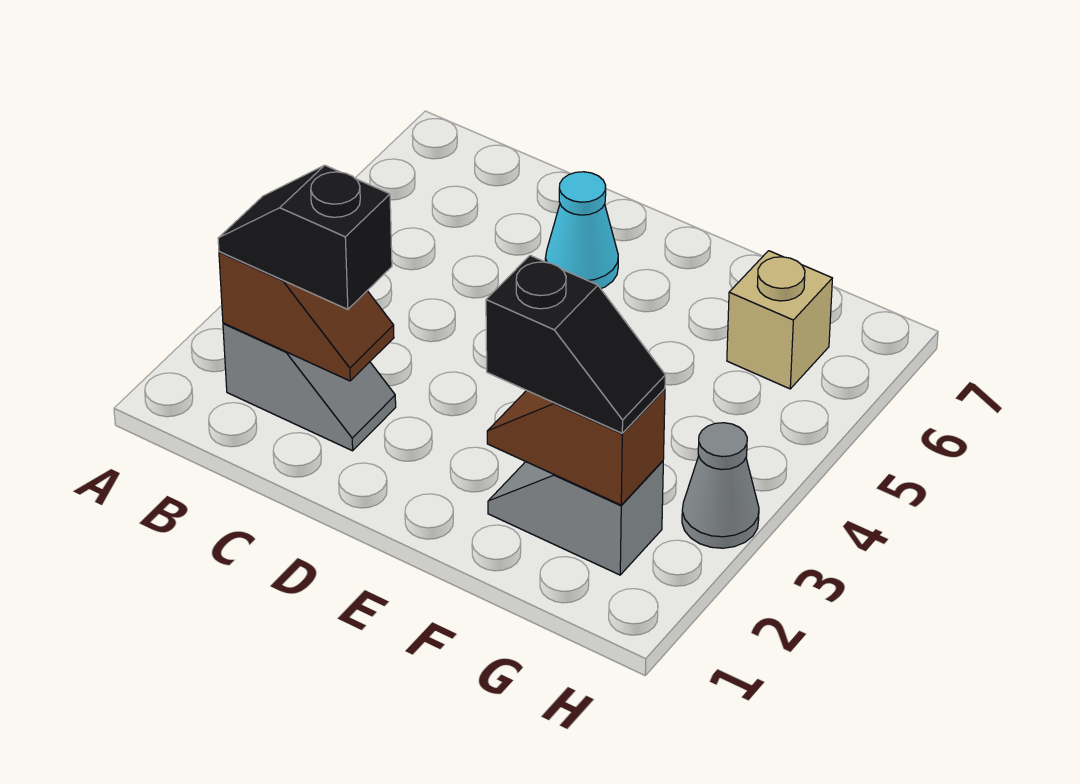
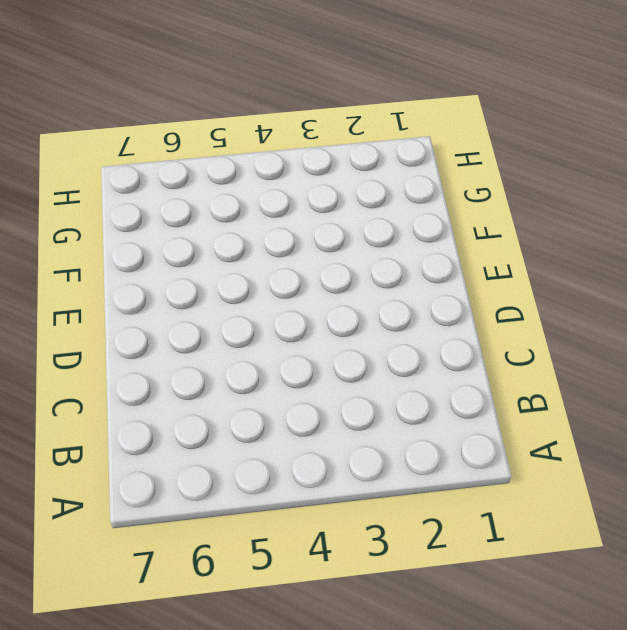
none -> grey slope B2:C2 level 1 top B
none -> cyan cone D6 level 1

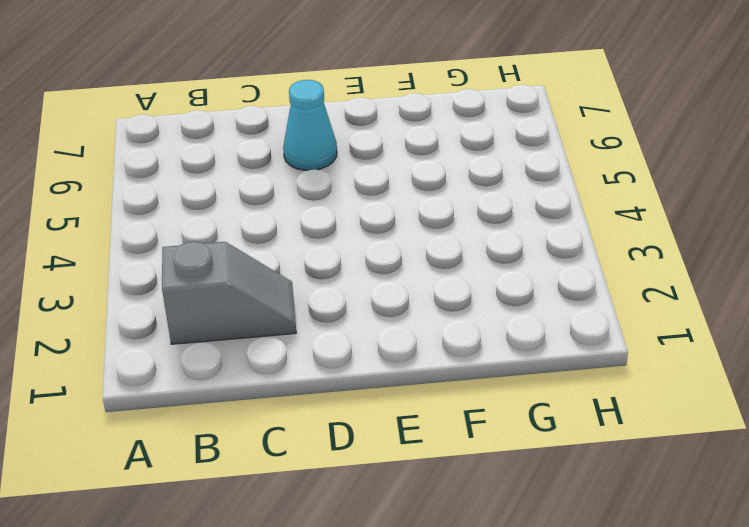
none -> grey slope F2:G2 level 1 top G
none -> tan brick G6 level 1

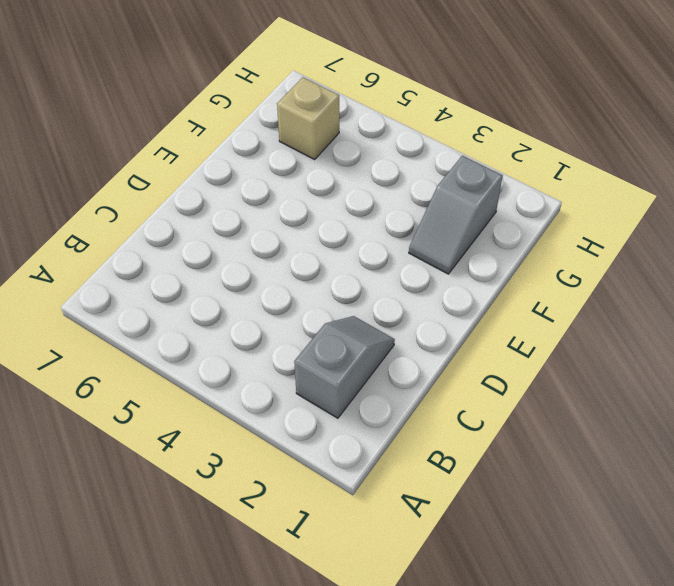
none -> cyan cone D6 level 1
none -> grey cone H3 level 1

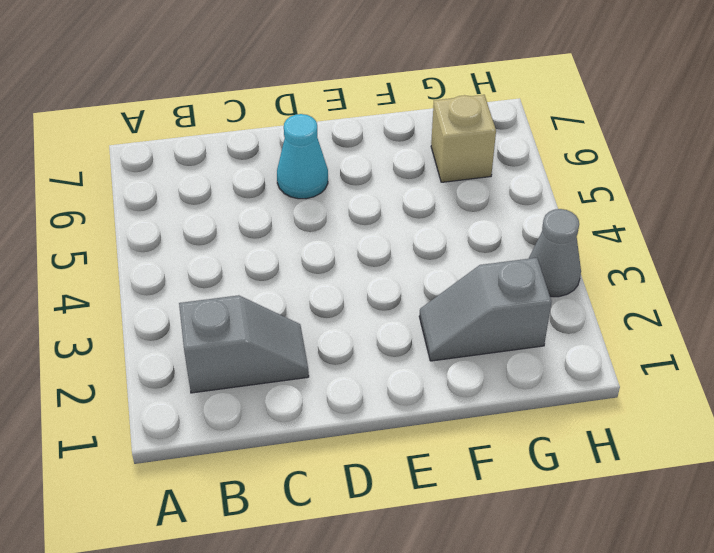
none -> brown slope B2:C2 level 2 top B
none -> brown slope F2:G2 level 2 top G

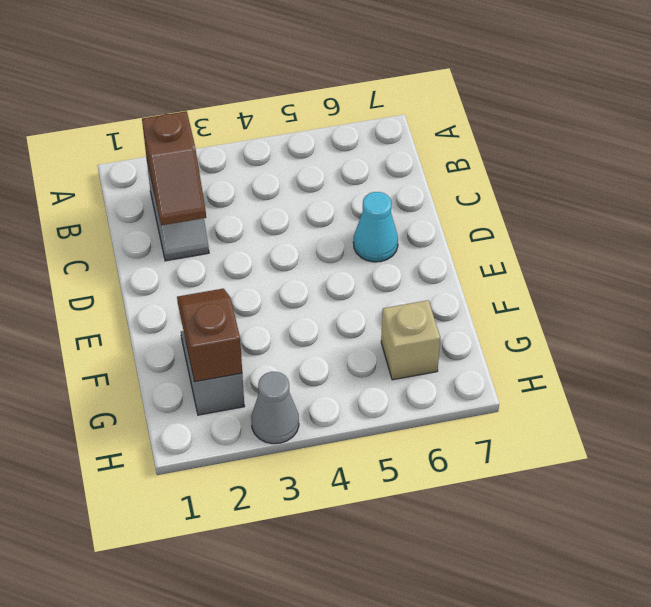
none -> black slope B2:C2 level 3 top C
none -> black slope F2:G2 level 3 top F

